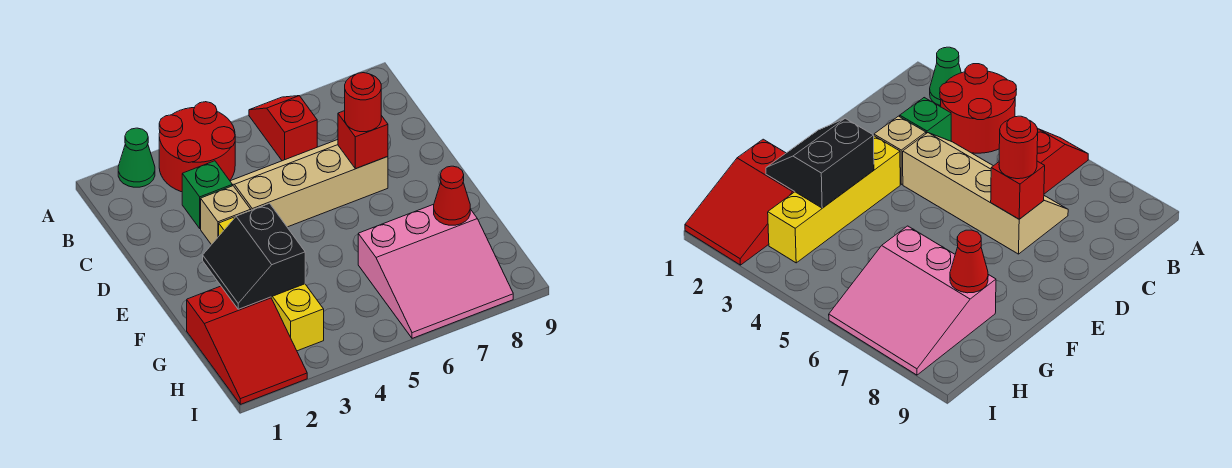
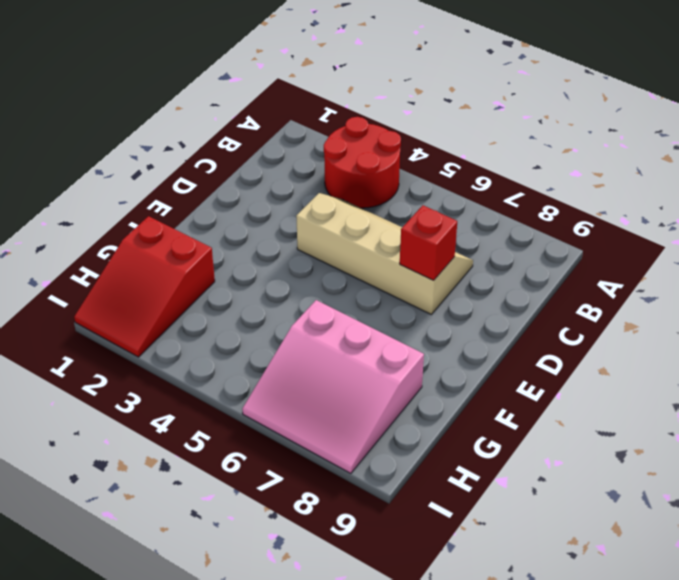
none -> green cone A2 level 1
none -> red slope A6:B6 level 1 top B
none -> green brick C3 level 1

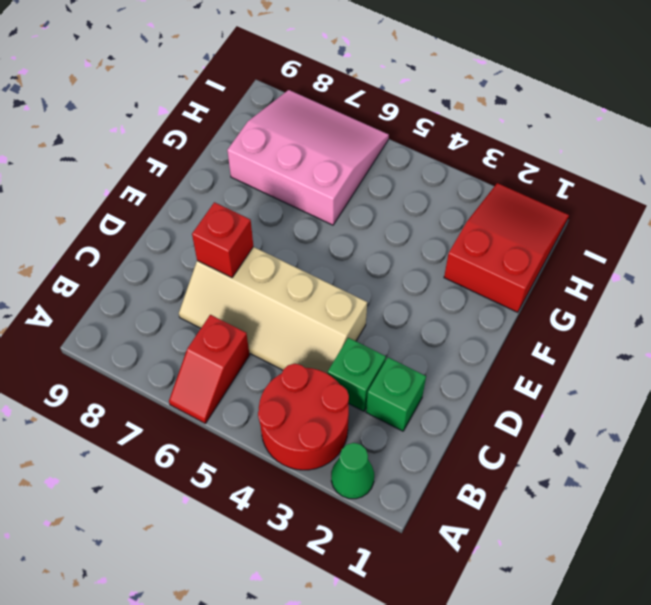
green brick C2 level 1 -> none
none -> tan brick D3 level 1
none -> yellow brick E3:H3 level 1
none -> black slope F2:G3 level 2 top 3

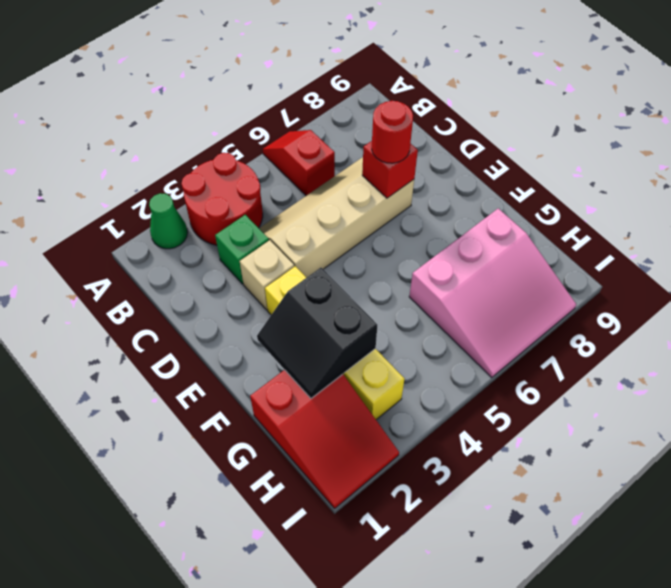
none -> red cone G8 level 2

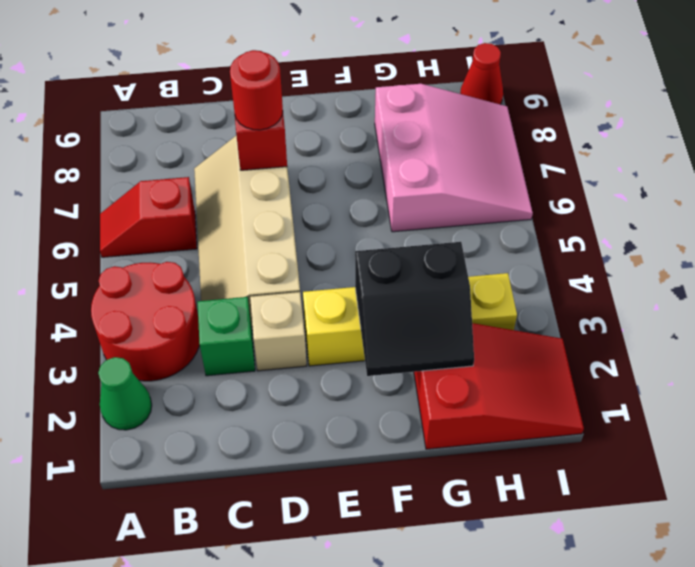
red cone I9 level 1 -> red cone G8 level 2

